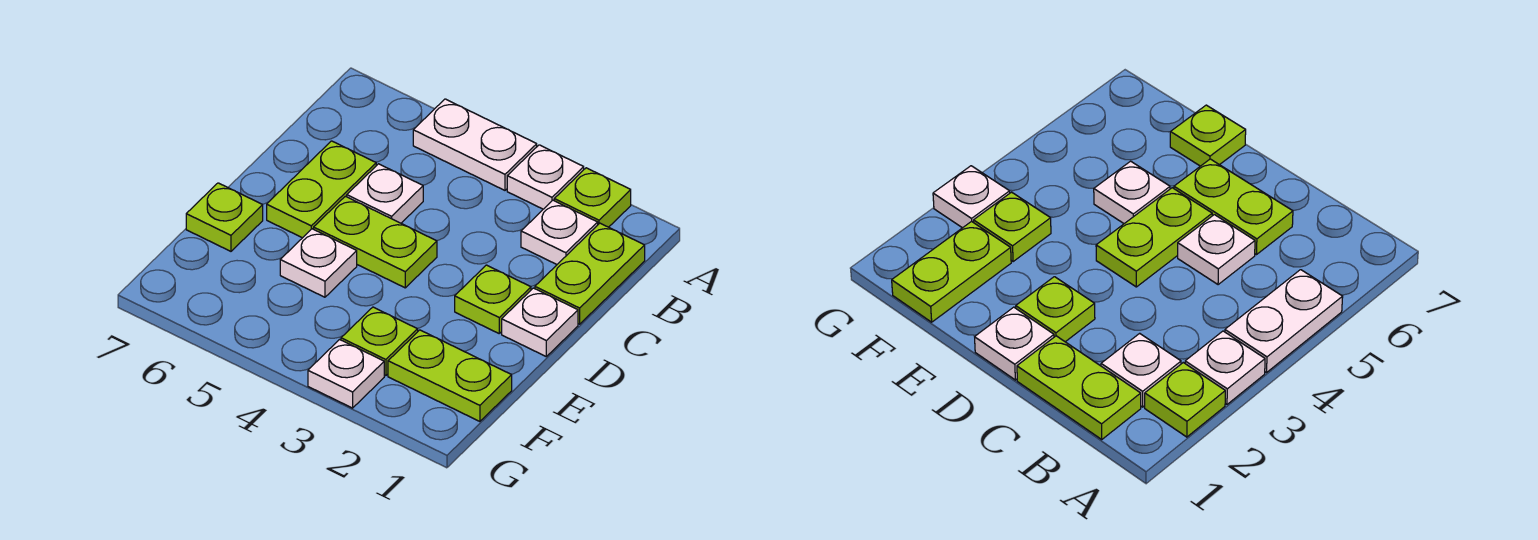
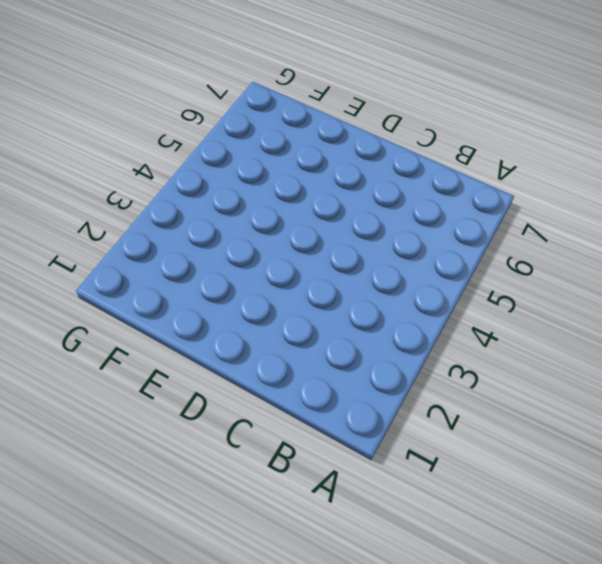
none -> lime plate A2 level 1
none -> white plate A3 level 1
none -> white plate A4:A5 level 1

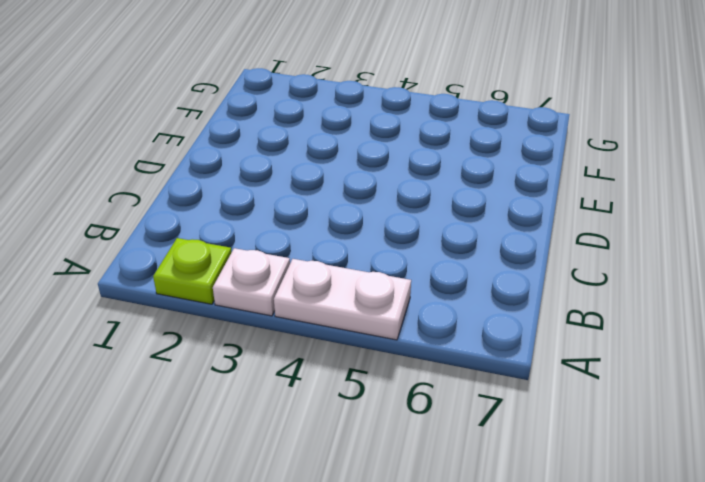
none -> lime plate B1:C1 level 1
none -> white plate B2 level 1
none -> white plate C5 level 1

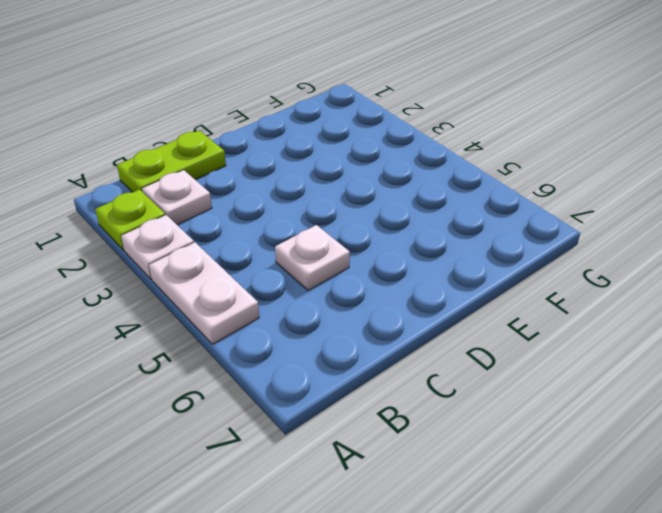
none -> lime plate C6:D6 level 1
none -> white plate D1 level 1
none -> lime plate D2 level 1

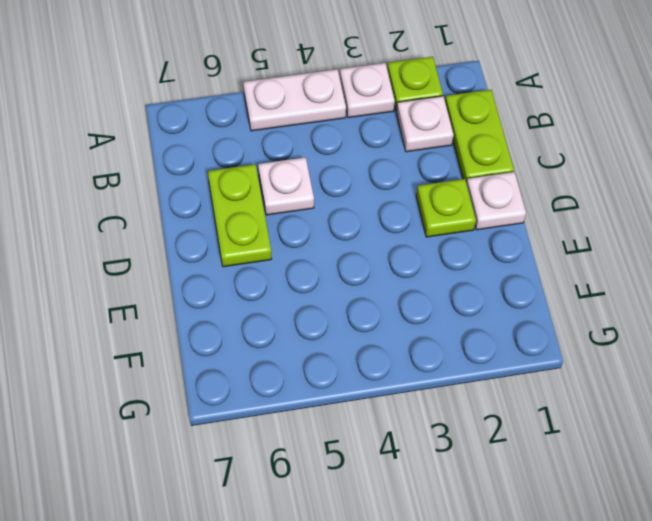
none -> lime plate D4:D5 level 1
none -> white plate E5 level 1
none -> lime plate E7 level 1

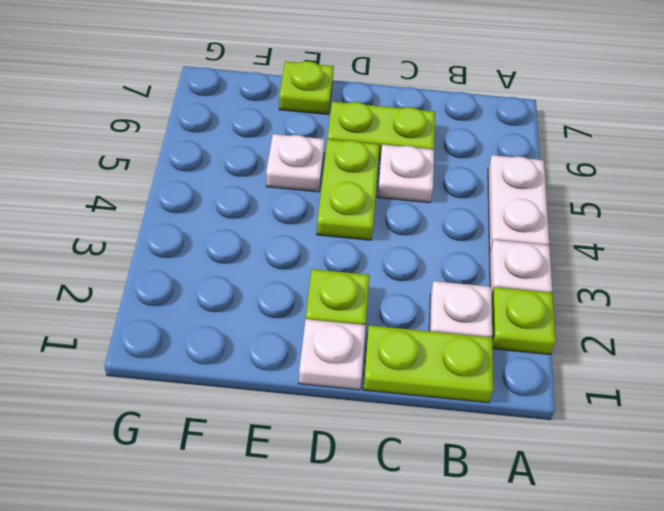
none -> lime plate F1:F2 level 1
none -> lime plate F3 level 1
none -> white plate G3 level 1

